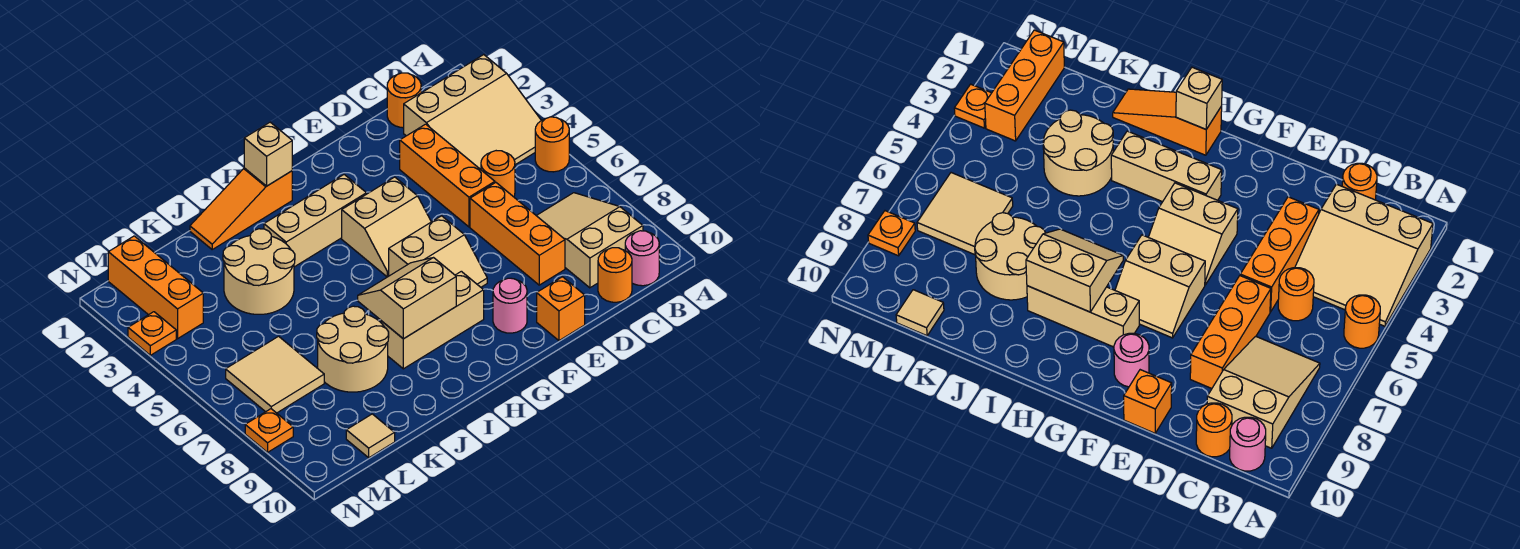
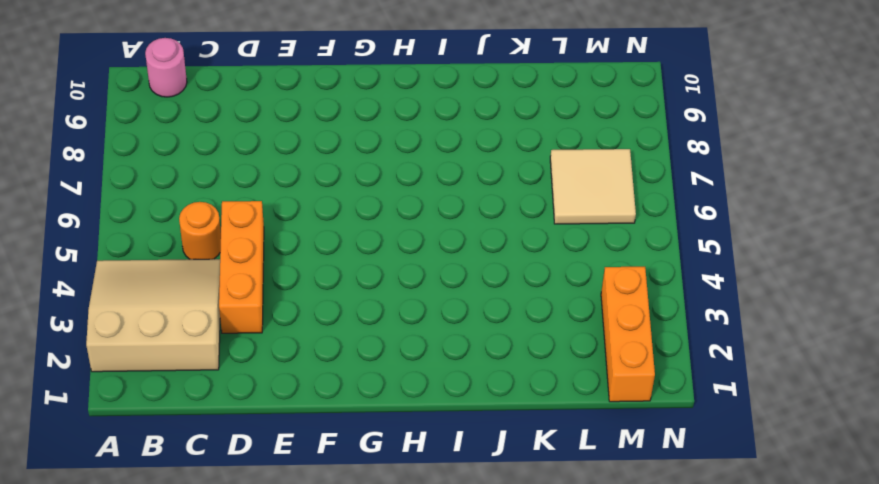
none -> orange round brick A5 level 1
none -> tan slope B7:C9 level 1 top 9
none -> orange round brick C1 level 1

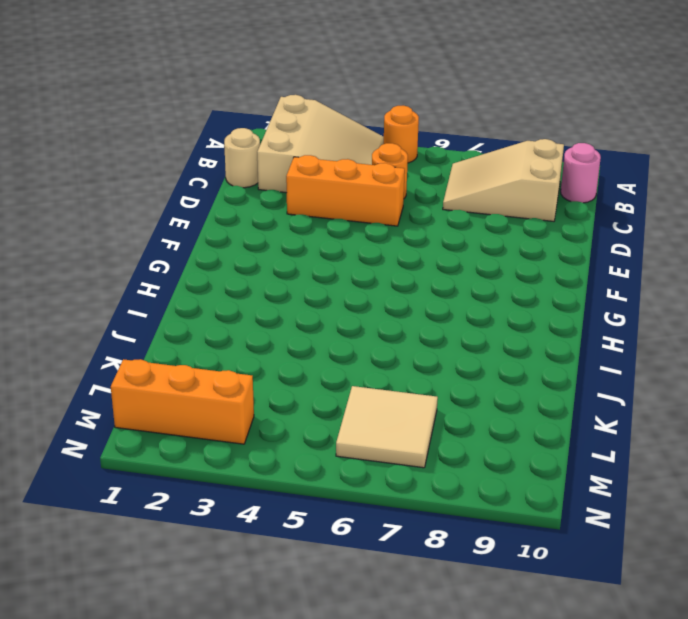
tan round brick C1 level 1 -> orange round brick C1 level 1
none -> orange round brick C10 level 1
none -> orange brick D6:D8 level 1
none -> orange brick E10 level 1

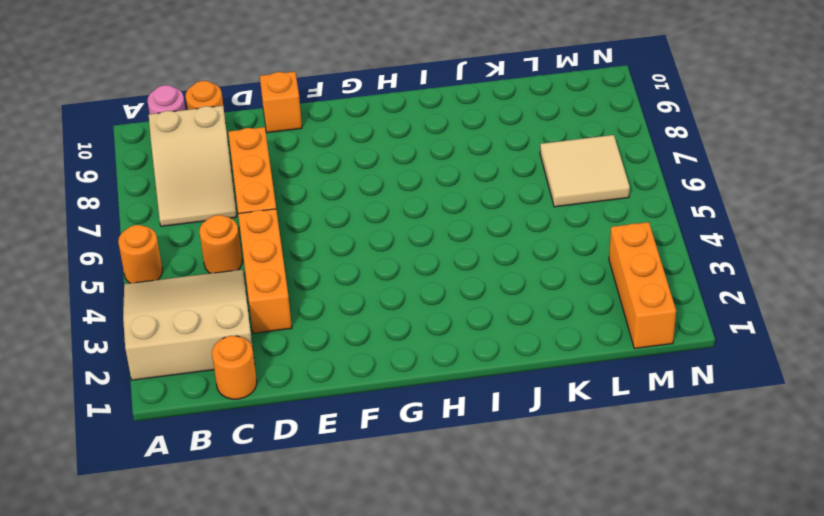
none -> tan slope F4:G5 level 1 top 4
none -> tan slope F6:G7 level 1 top 6
none -> pink round brick F9 level 1

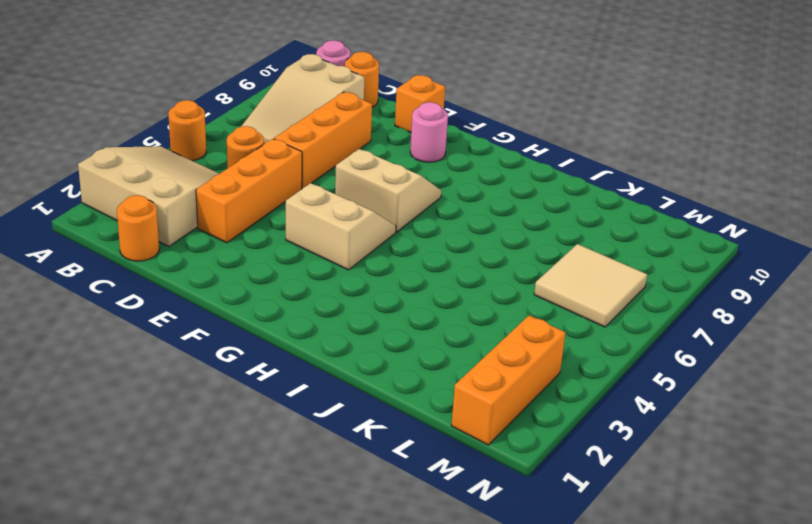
none -> tan brick G3:I3 level 1
none -> tan brick G8:I8 level 1
none -> orange slope H1:J1 level 1 top H

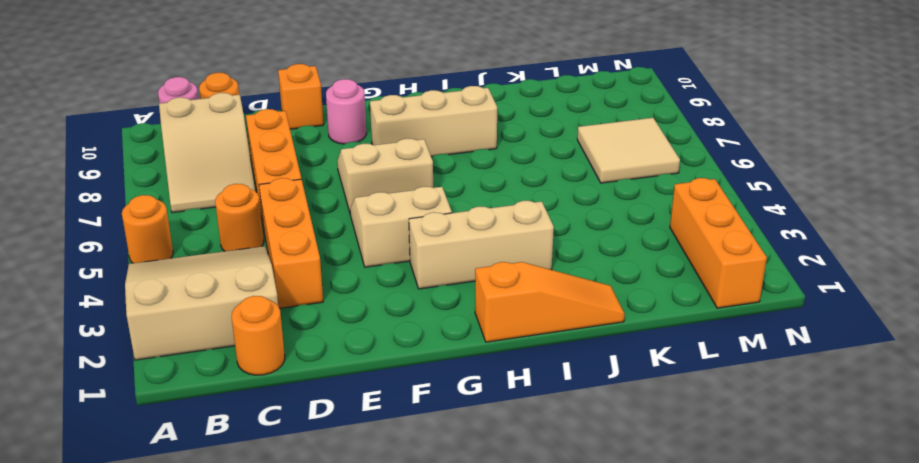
none -> tan round brick J3:K4 level 1
none -> tan round brick J7:K8 level 1
none -> tan tile L10 level 1

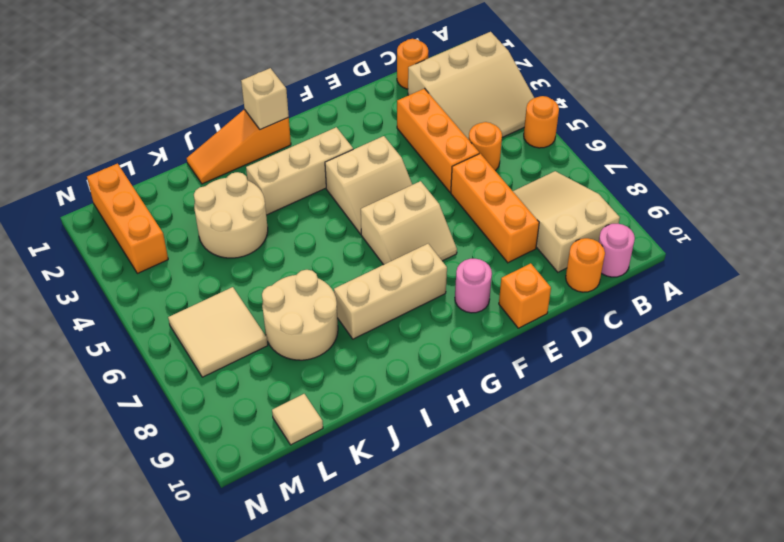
none -> orange plate N3 level 1
none -> orange plate N8 level 1
none -> tan slope H7:I8 level 2 top 8

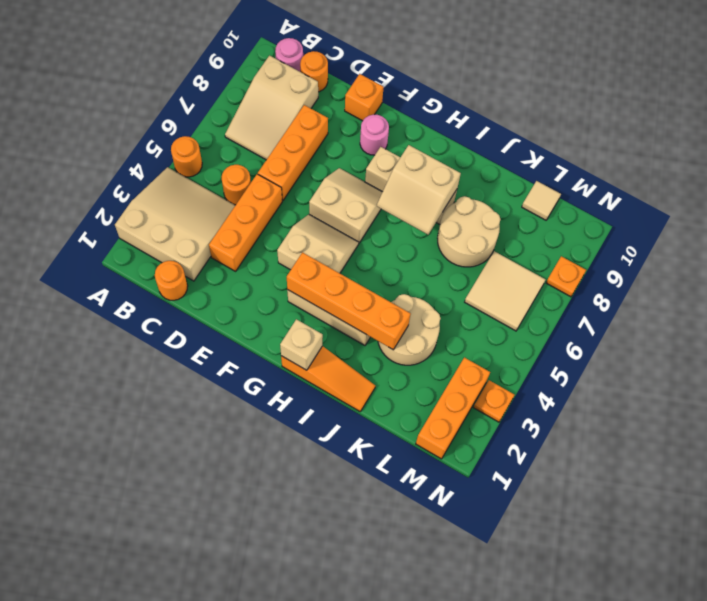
orange brick G3:J3 level 2 -> none

